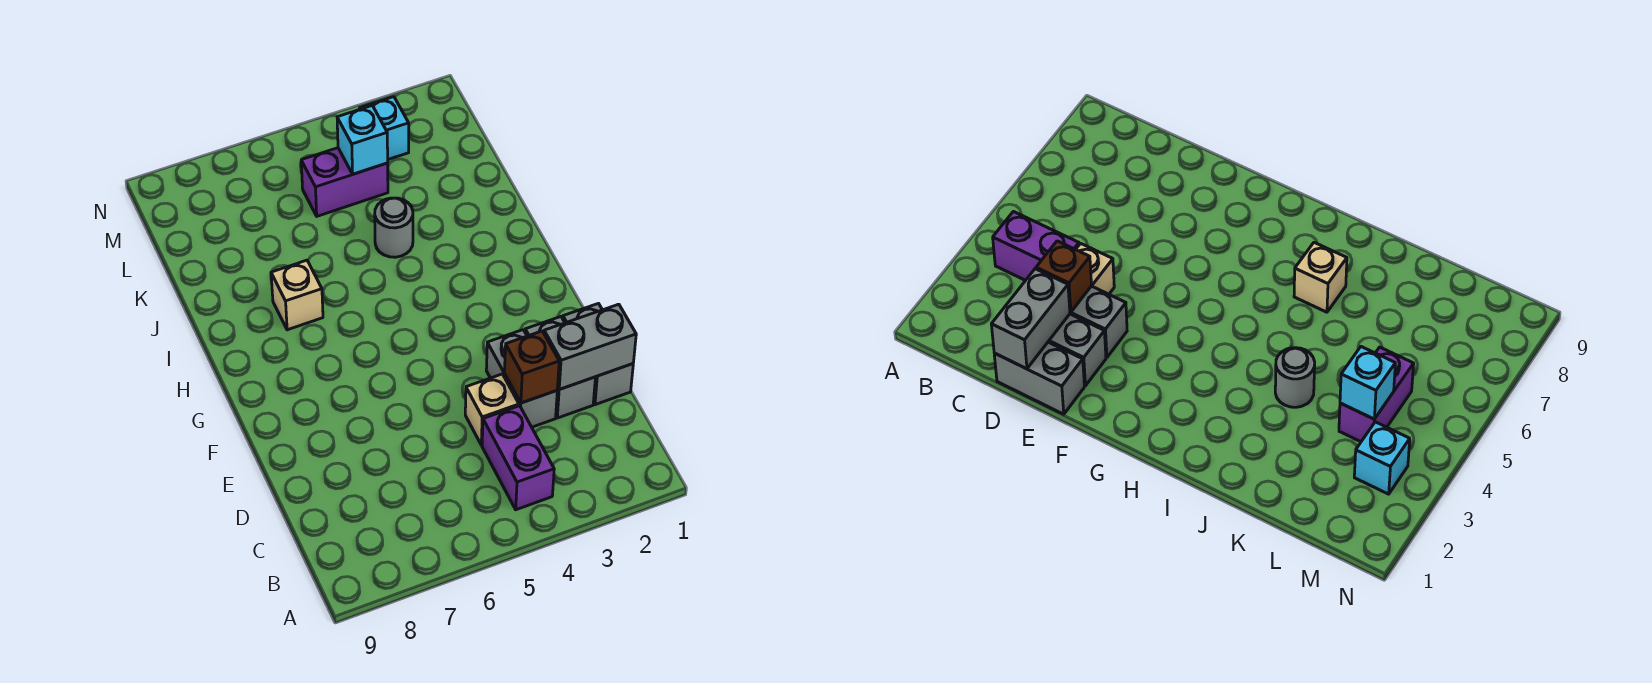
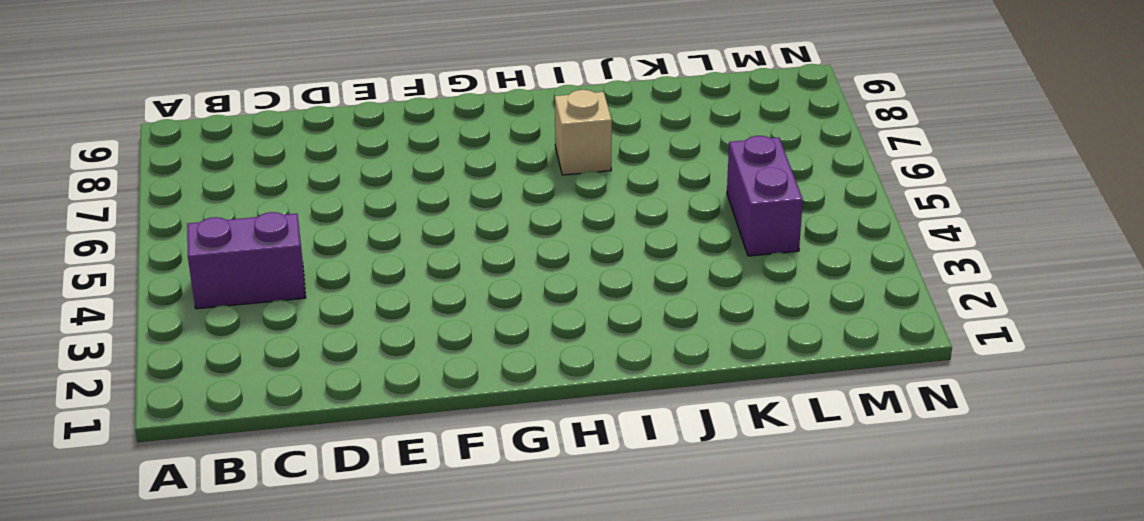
none -> grey brick D1:E1 level 1
none -> grey brick D2:E2 level 1
none -> grey brick D3:E3 level 1

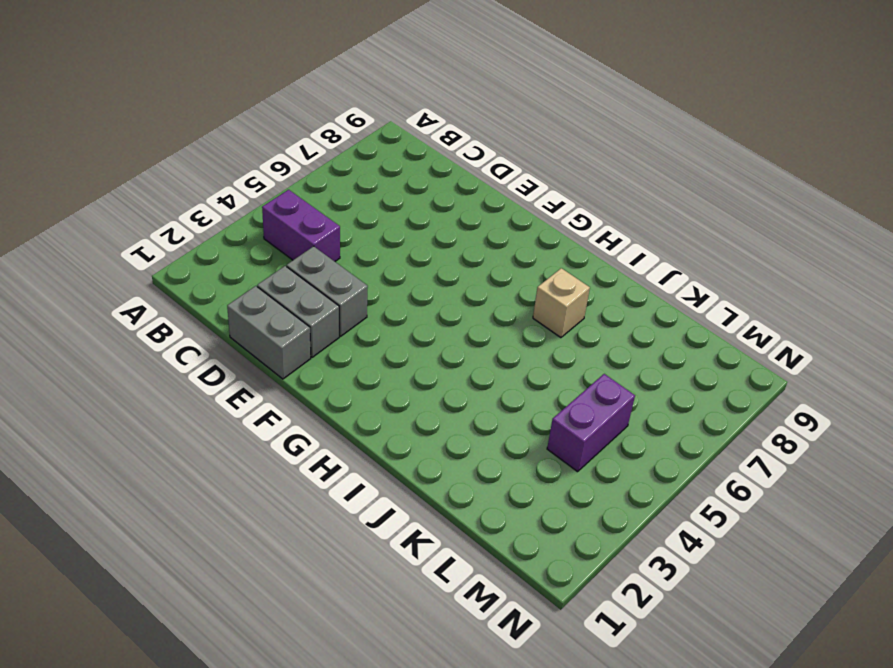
none -> tan brick D4 level 1
none -> grey round brick J4 level 1
none -> cyan brick M3 level 1

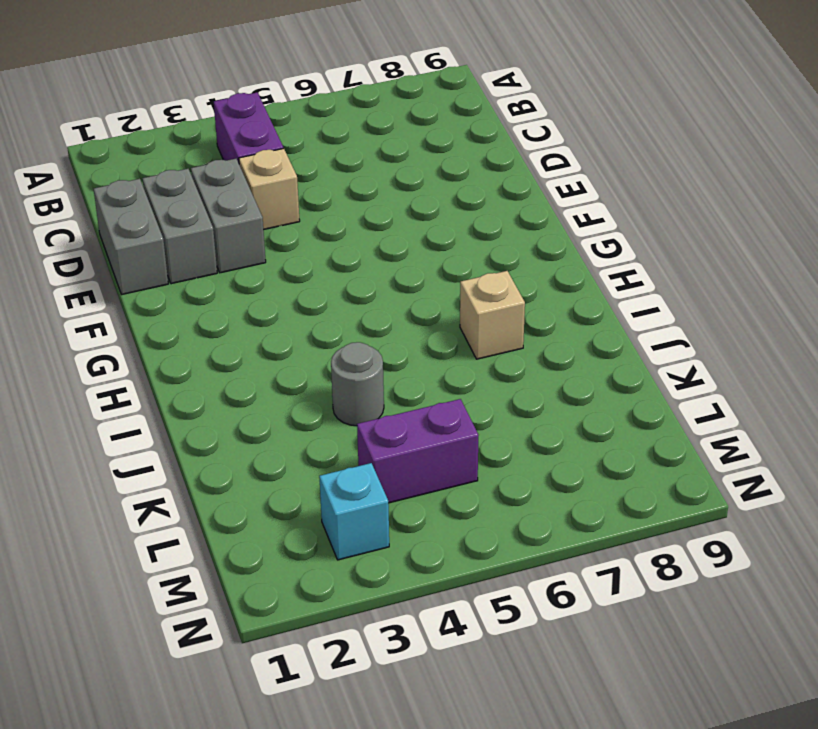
none -> grey brick D1:D2 level 2
none -> brown brick D3 level 2
none -> cyan brick L4 level 2

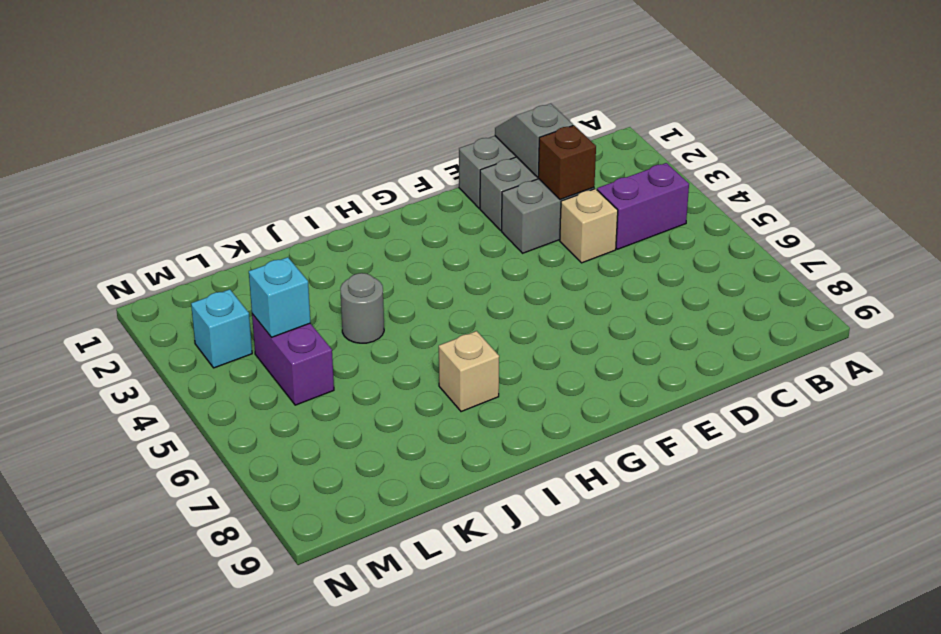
grey slope D1:D2 level 2 top 2 -> grey brick D1:D2 level 2

